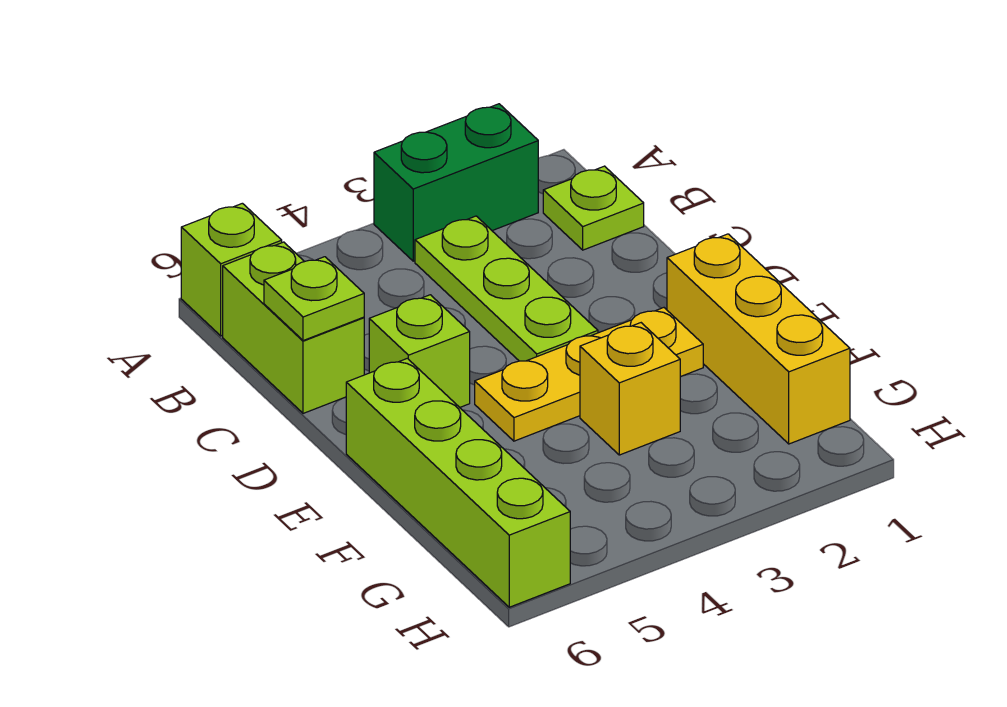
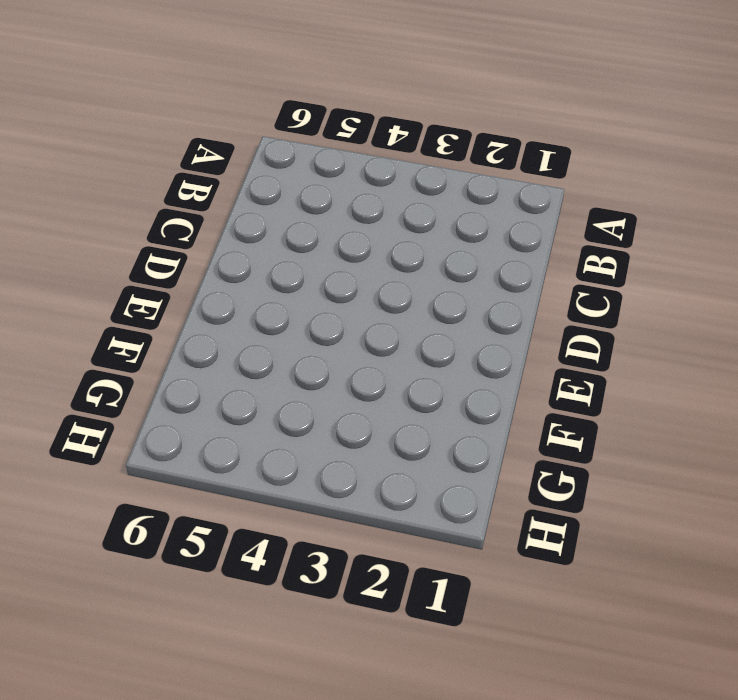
none -> green brick A2:A3 level 1
none -> lime brick A6 level 1

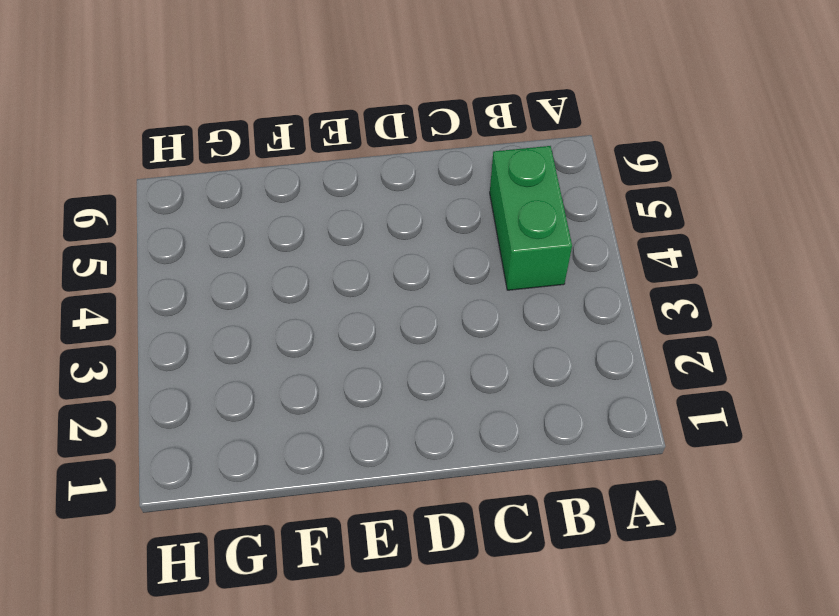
green brick B4:B5 level 1 -> green brick A2:A3 level 1
none -> lime brick A6 level 1
none -> lime plate B1 level 1

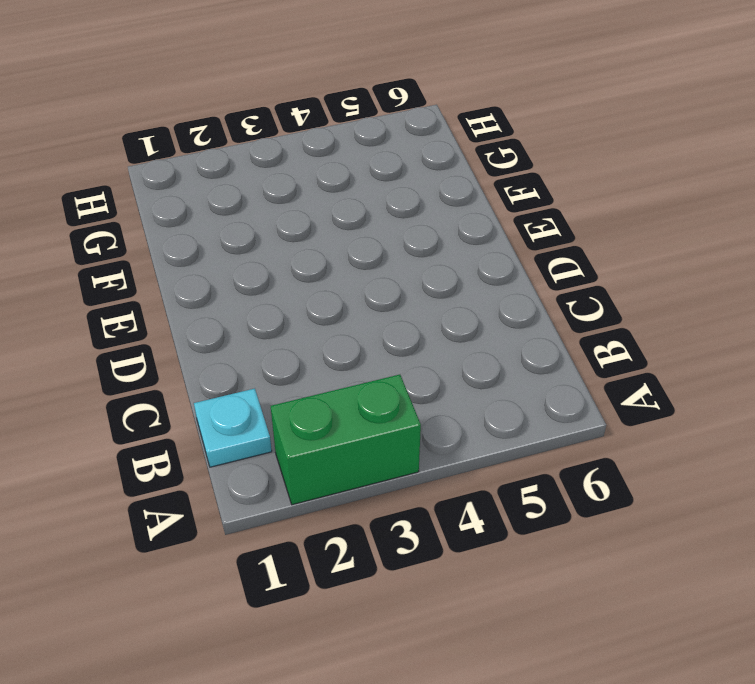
cyan plate B1 level 1 -> lime plate B1 level 1
none -> lime brick A6 level 1
none -> lime plate B3:D3 level 1

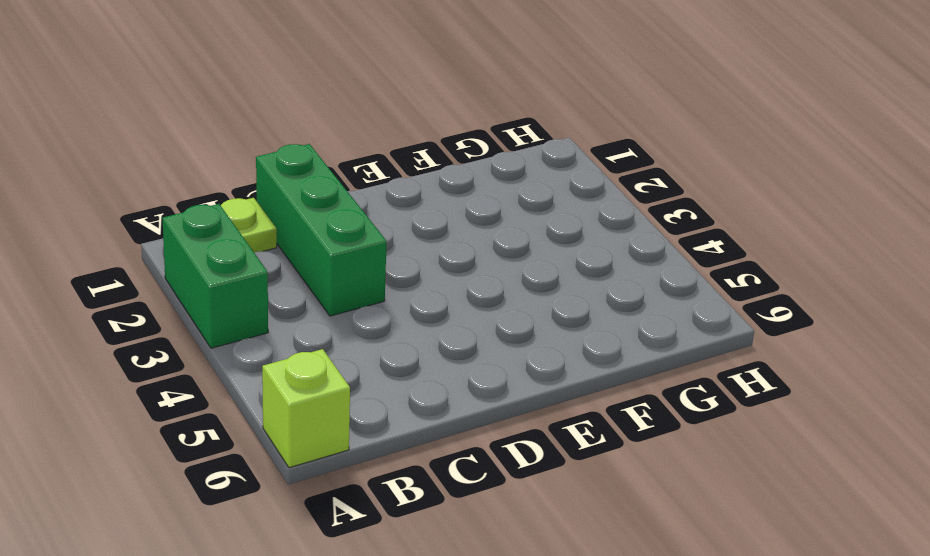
green brick C1:C3 level 1 -> lime plate B3:D3 level 1
none -> lime brick B6:C6 level 1
none -> lime brick D5 level 1

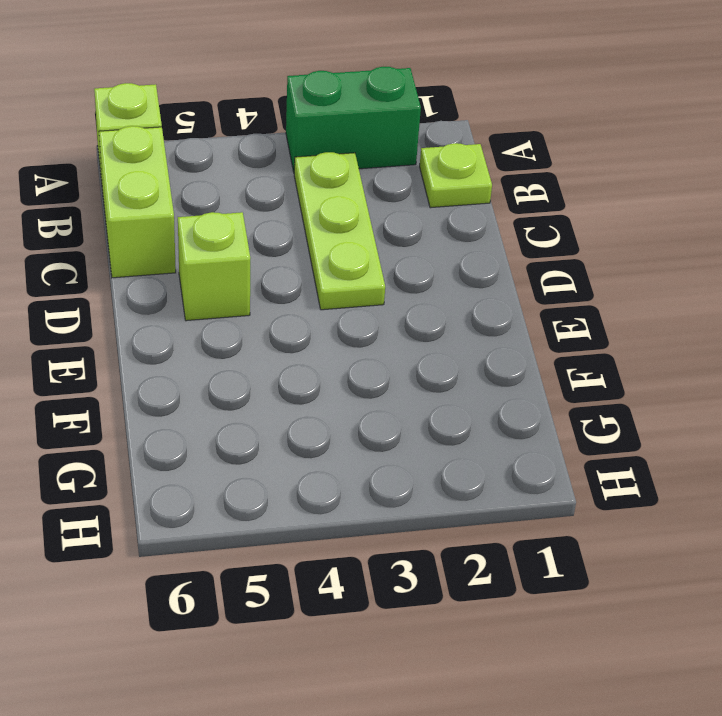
none -> yellow brick E1:G1 level 1
none -> yellow plate E2:E4 level 1

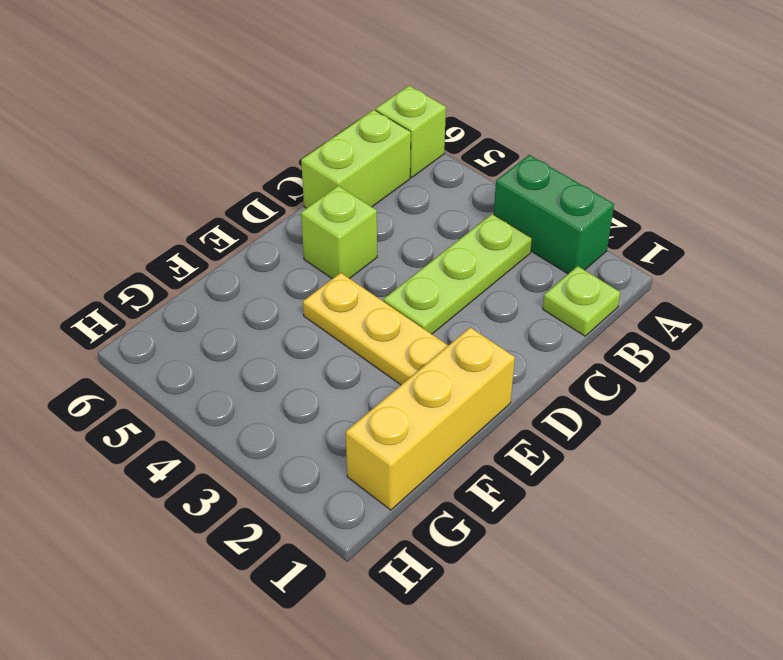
none -> lime brick E6:H6 level 1
none -> yellow brick F3 level 1

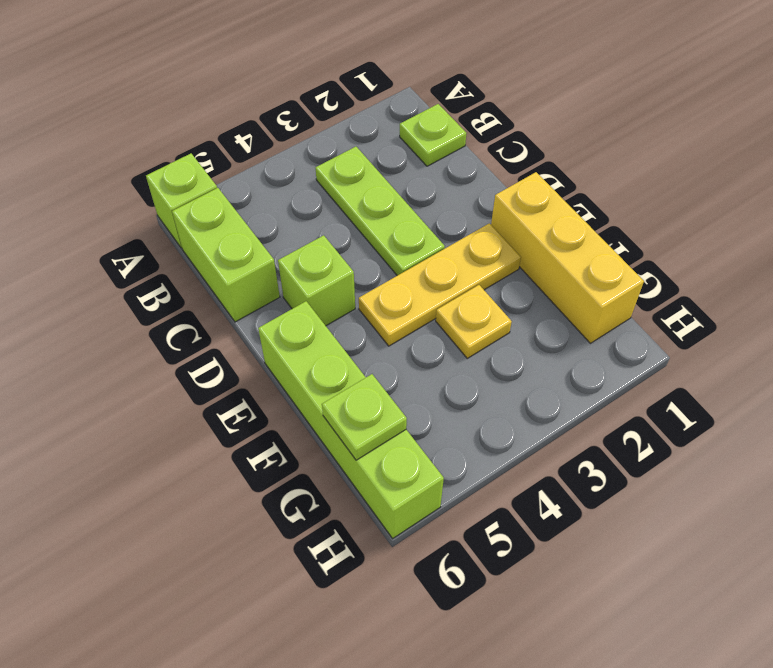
yellow plate F3 level 1 -> yellow brick F3 level 1
lime plate G6 level 2 -> lime plate C6 level 2
none -> green brick A2:A3 level 1

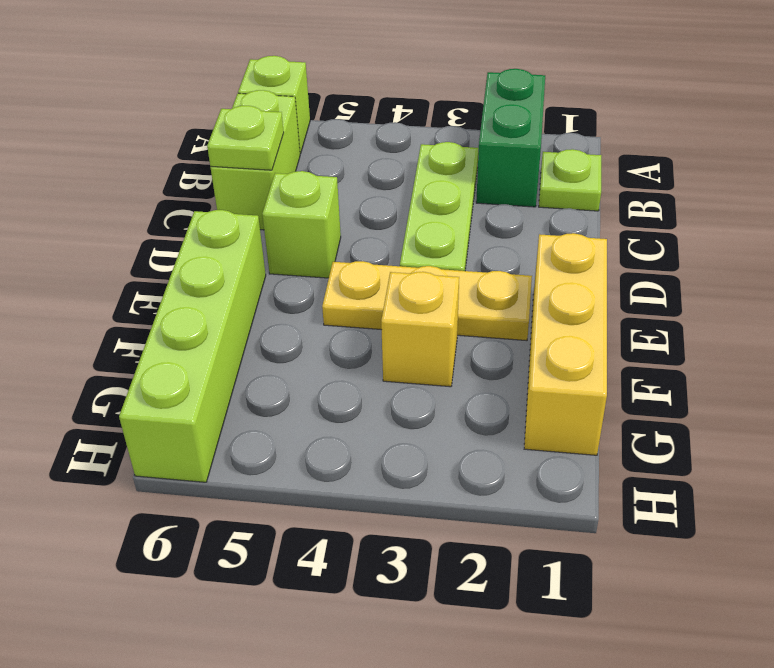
green brick A2:B2 level 1 -> green brick A2:A3 level 1

